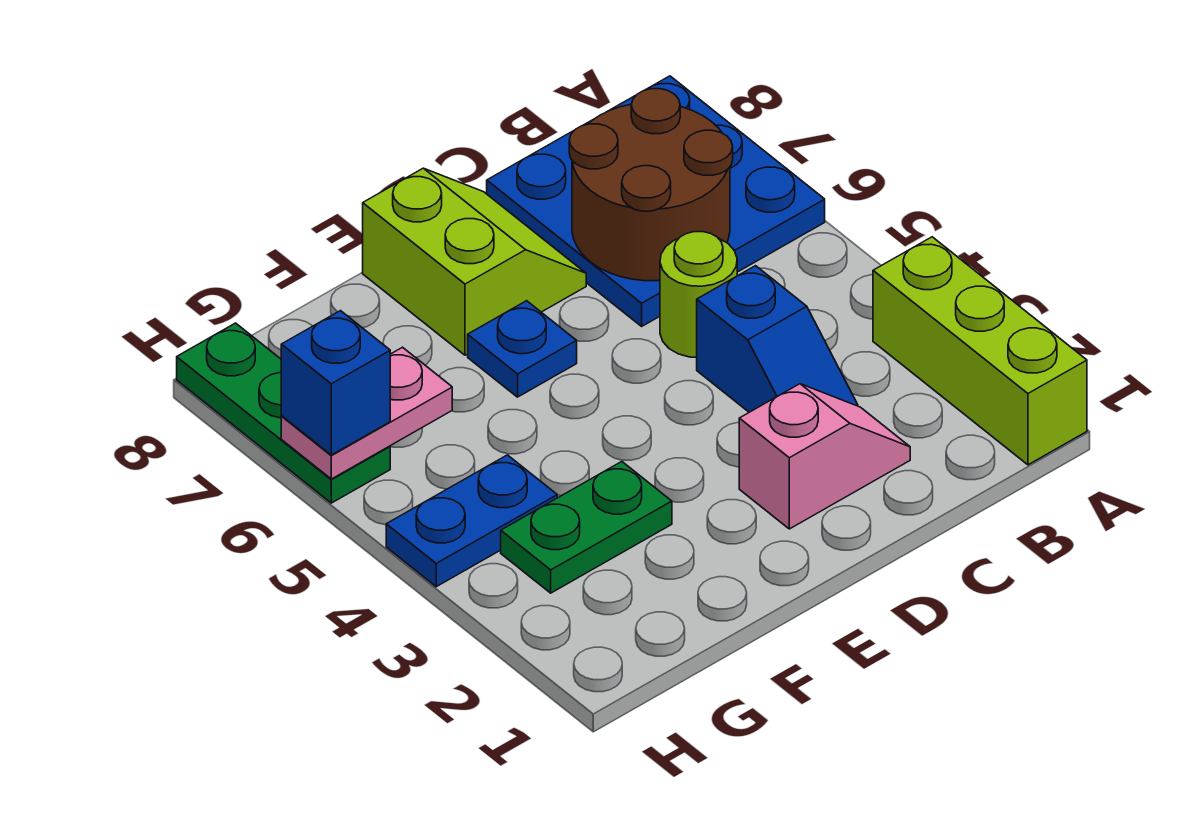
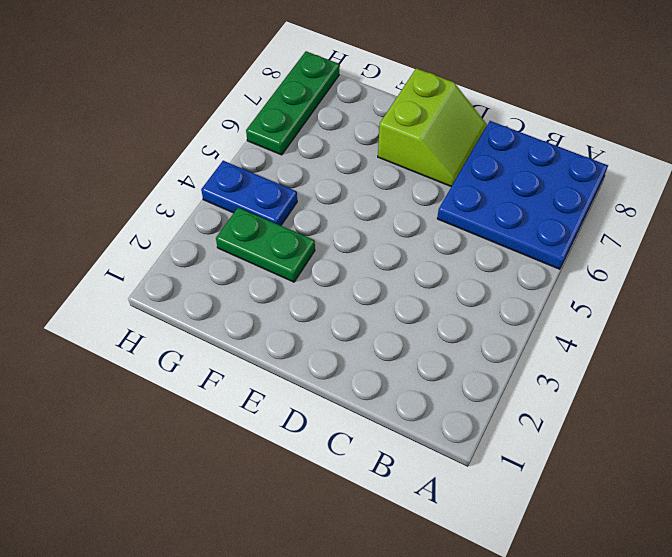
none -> lime brick A1:A3 level 1
none -> pink slope C2:D2 level 1 top D
none -> blue slope C3:C4 level 1 top 4

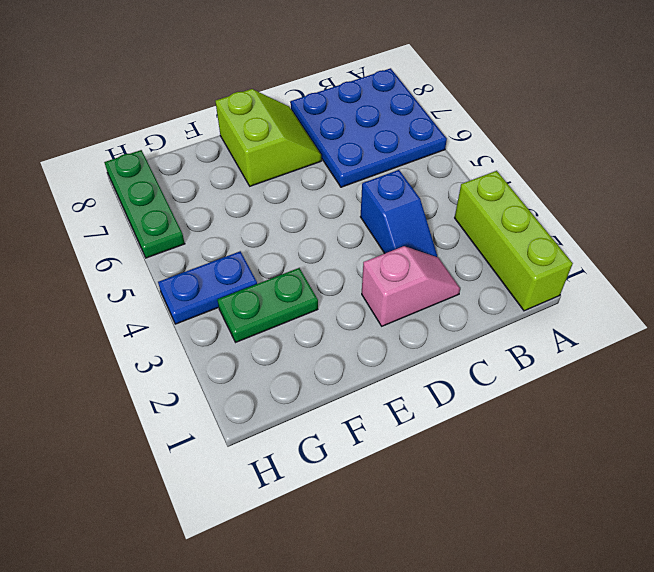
none -> lime round brick C5 level 1
none -> blue plate E6 level 1
none -> brown round brick B6:C7 level 2

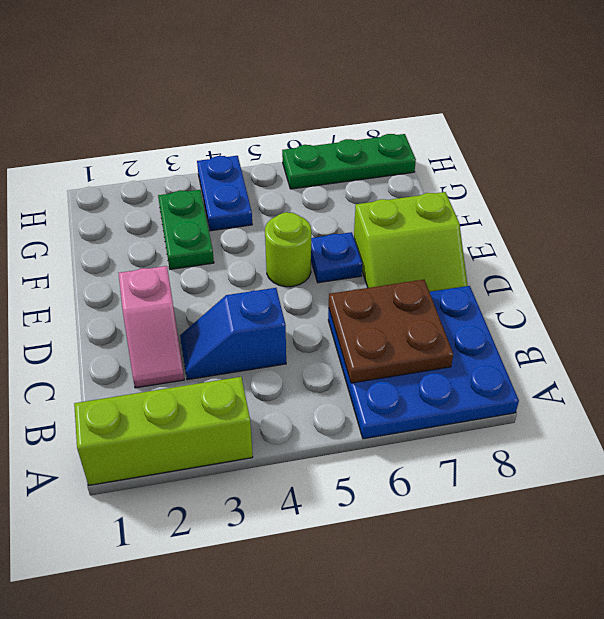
brown plate B6:C7 level 2 -> brown round brick B6:C7 level 2
lime round brick E5 level 1 -> lime round brick C5 level 1
none -> pink plate G6:H6 level 2
none -> blue brick H6 level 3

